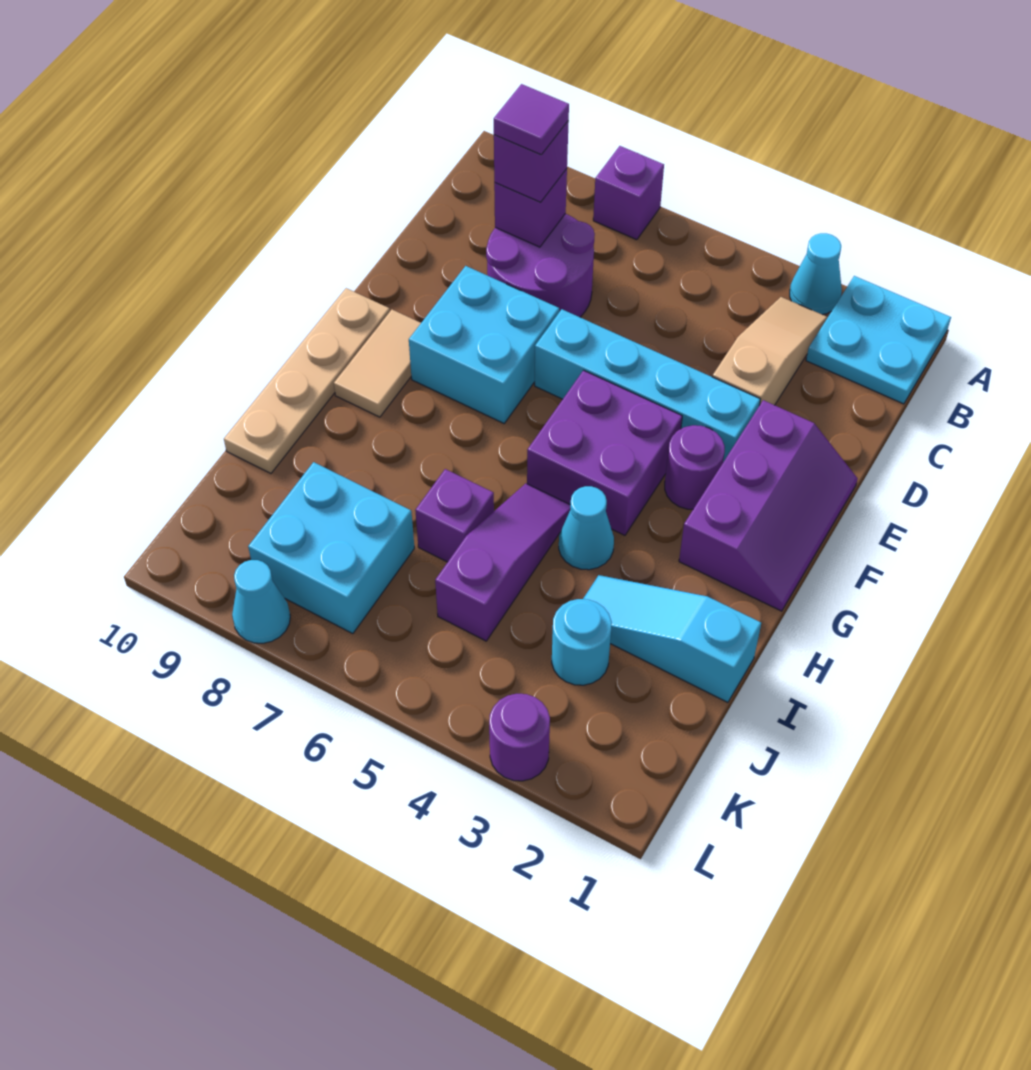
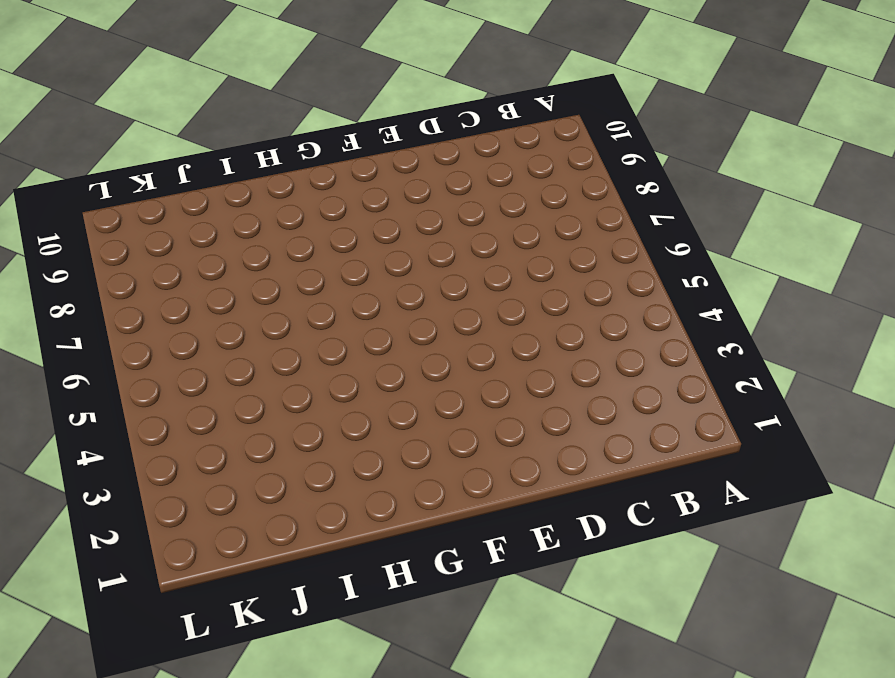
none -> cyan plate A1:B2 level 1
none -> cyan cone A3 level 1
none -> purple brick A7 level 1

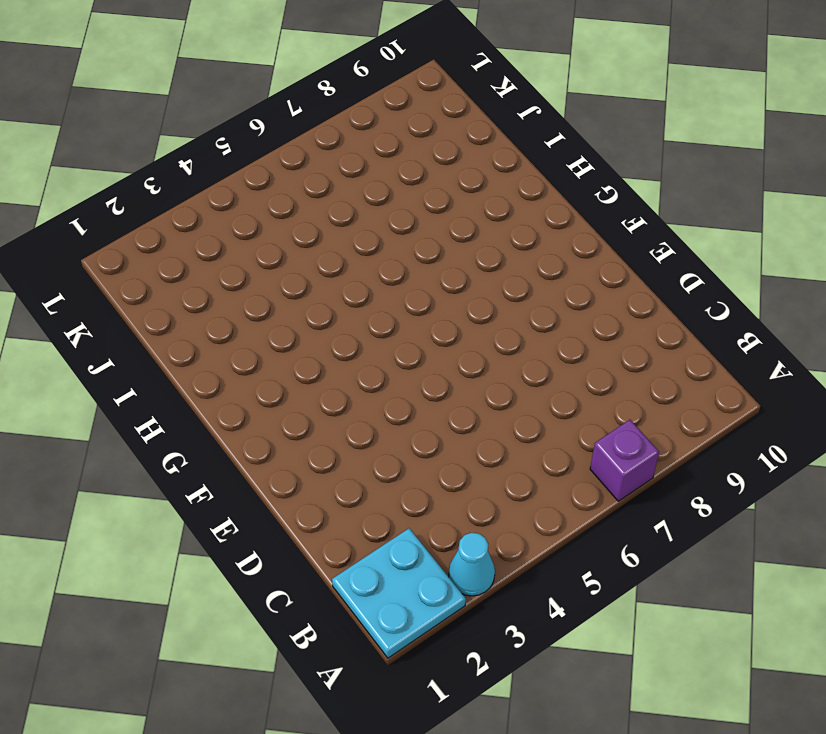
none -> tan slope B3:D3 level 1 top D
none -> purple round brick C7:D8 level 1
none -> purple slope E1:G2 level 1 top 2

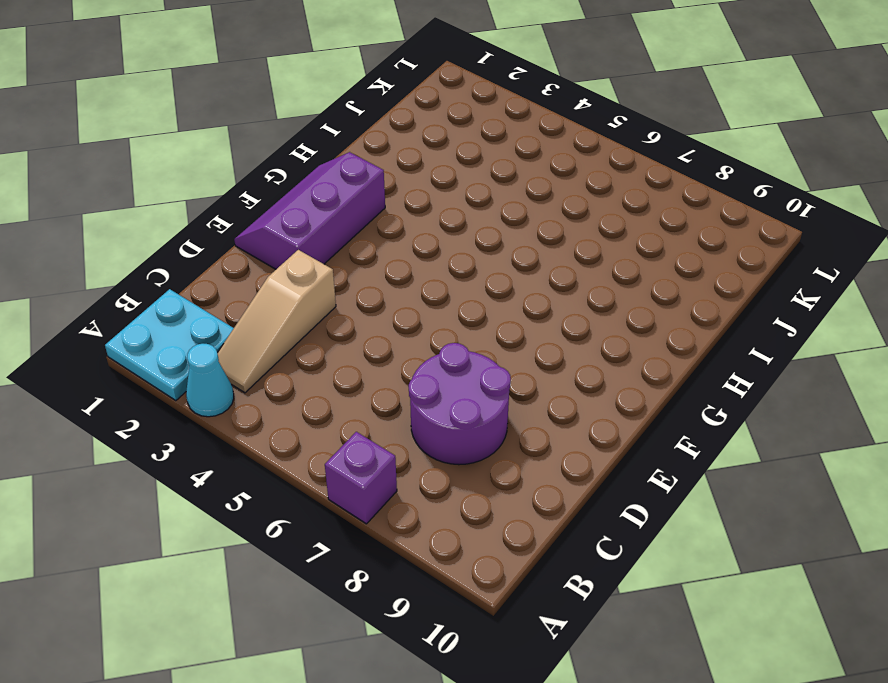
none -> cyan brick E3:E6 level 1
none -> cyan brick E7:F8 level 1
none -> purple round brick F3 level 1

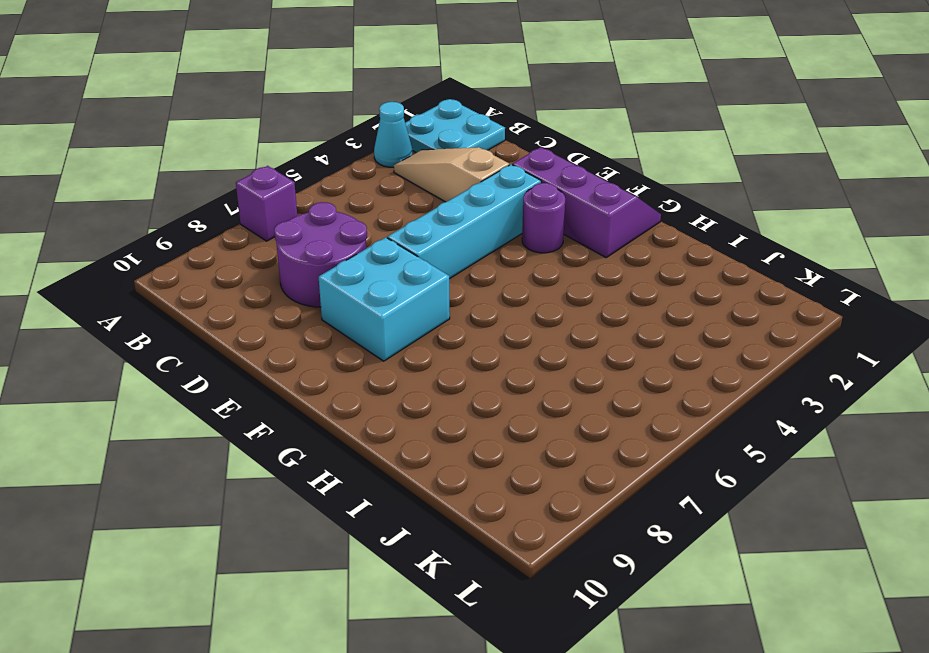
none -> purple brick F4:G5 level 1
none -> tan tile F9:G9 level 1
none -> tan plate F10:I10 level 1

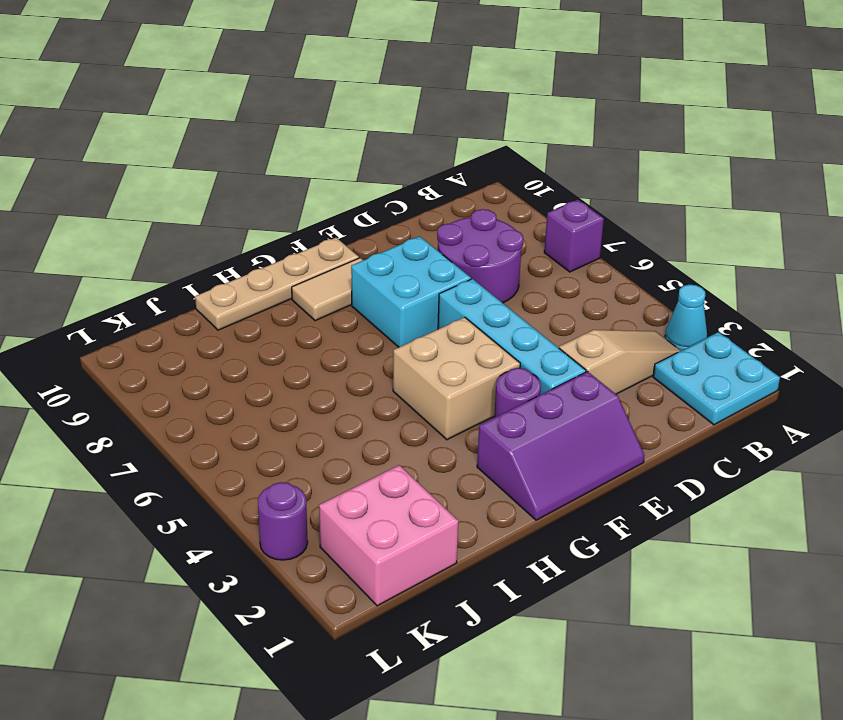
tan brick F4:G5 level 1 -> purple brick F4:G5 level 1
pink brick J1:K2 level 1 -> none
none -> cyan cone H4 level 1
none -> purple slope H5:J5 level 1 top J
none -> cyan slope I1:I3 level 1 top 1

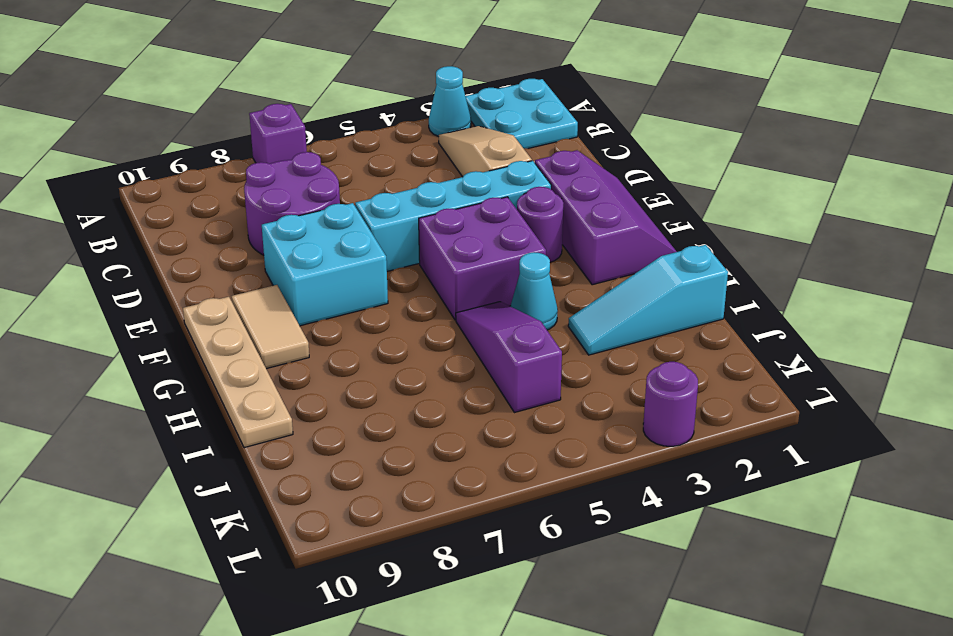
none -> purple brick I6 level 1
none -> cyan round brick J3 level 1
none -> cyan brick J7:K8 level 1

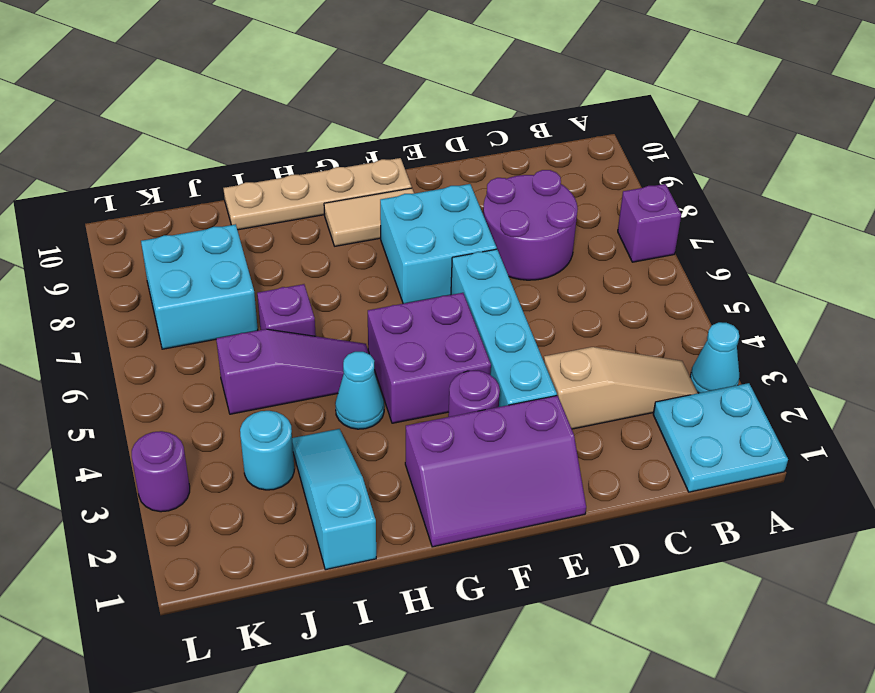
none -> cyan cone L8 level 1
none -> purple brick C8 level 2
none -> purple brick C8 level 3

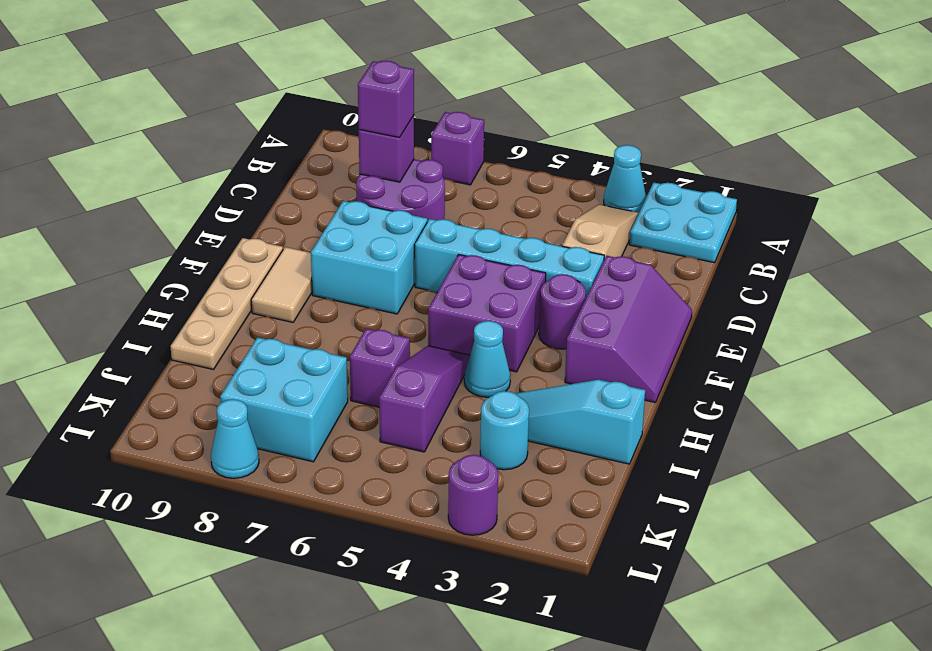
none -> purple tile C8 level 4

